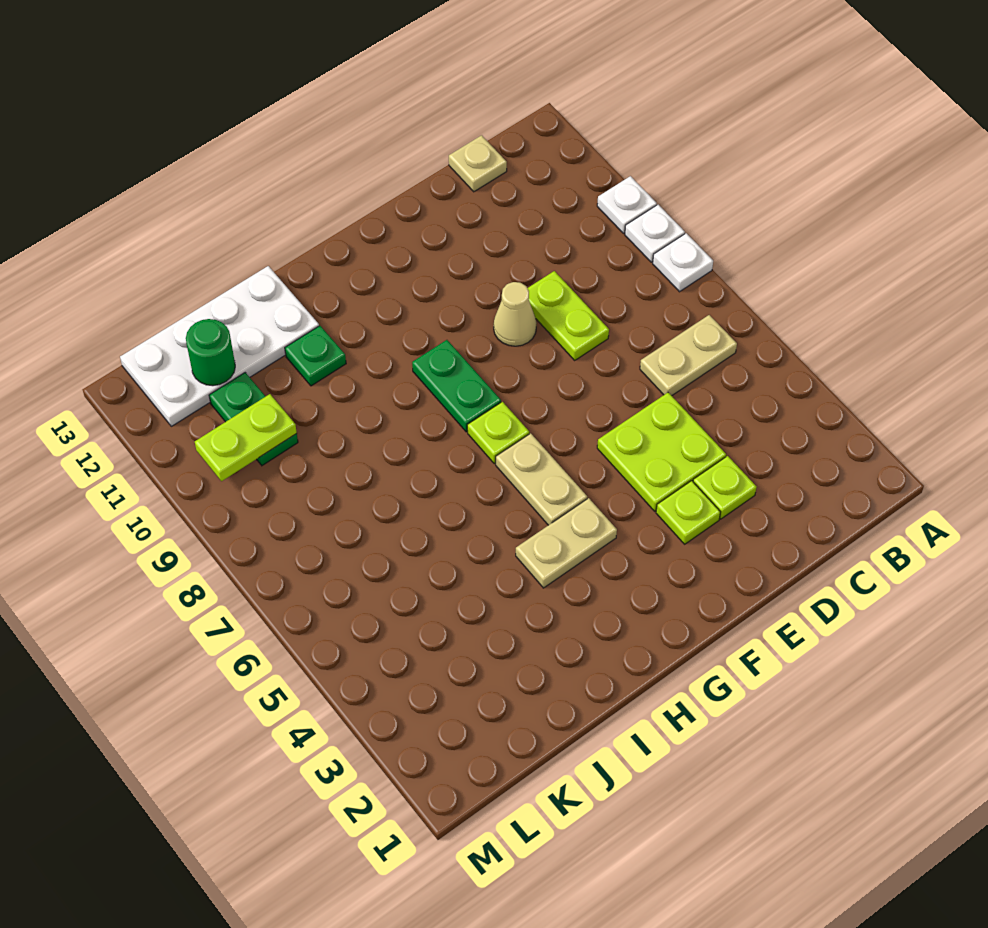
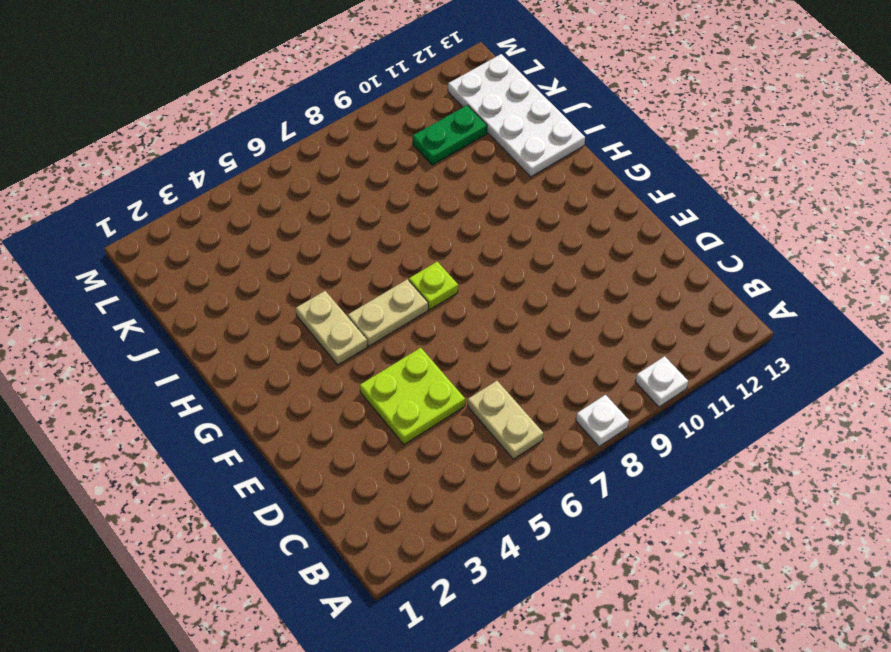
none -> white plate A9 level 1
none -> tan plate C13 level 1
none -> lime plate D3 level 1

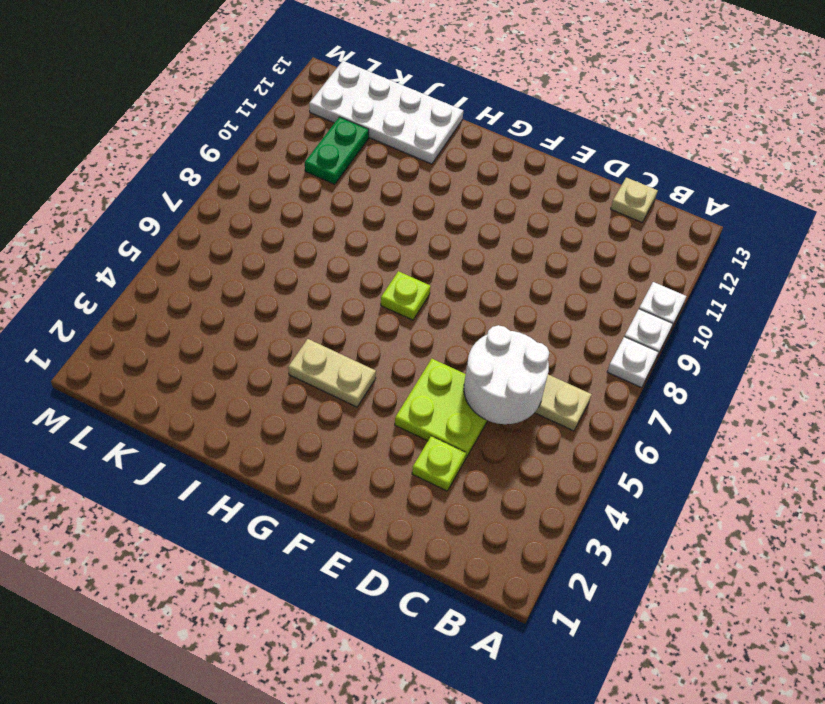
white round brick C5:D6 level 2 -> none
none -> lime plate D8:D9 level 1
none -> lime plate E3 level 1
none -> tan cone E9 level 1

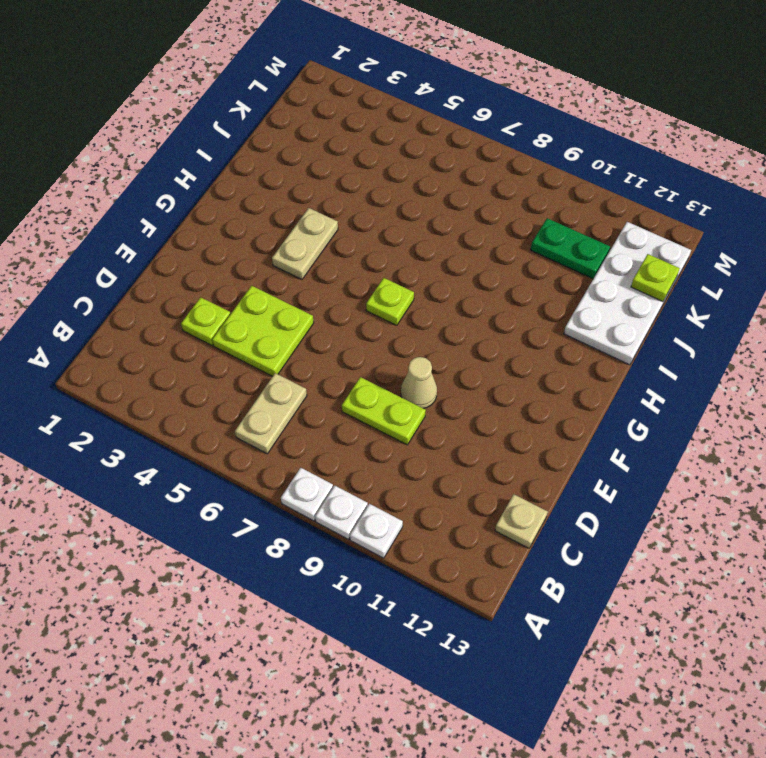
lime plate K13 level 2 -> lime plate E3 level 1
none -> tan plate G5:G6 level 1
none -> green plate G8:G9 level 1
none -> green plate I11 level 1

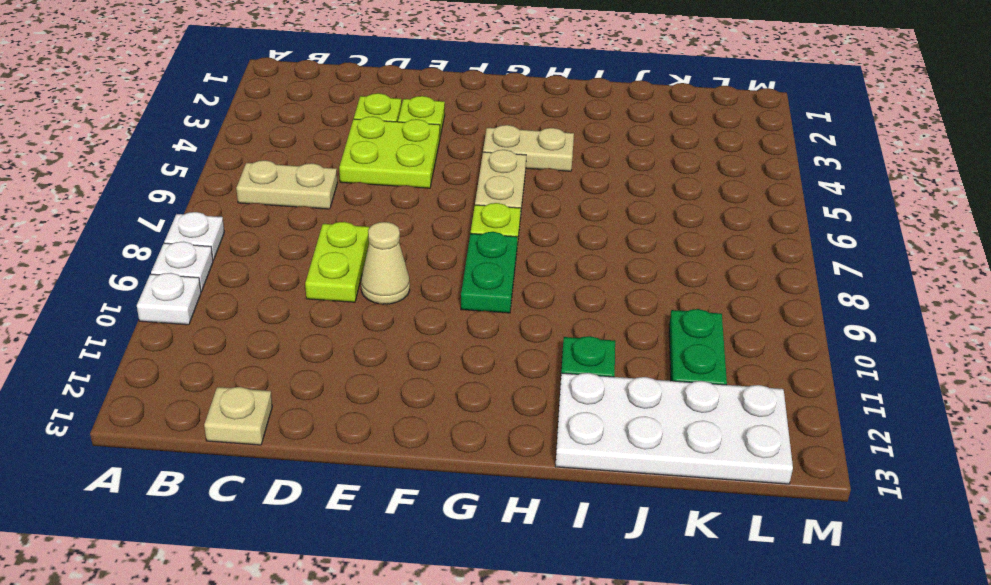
none -> lime plate K10:L10 level 2
none -> green round brick K12 level 2

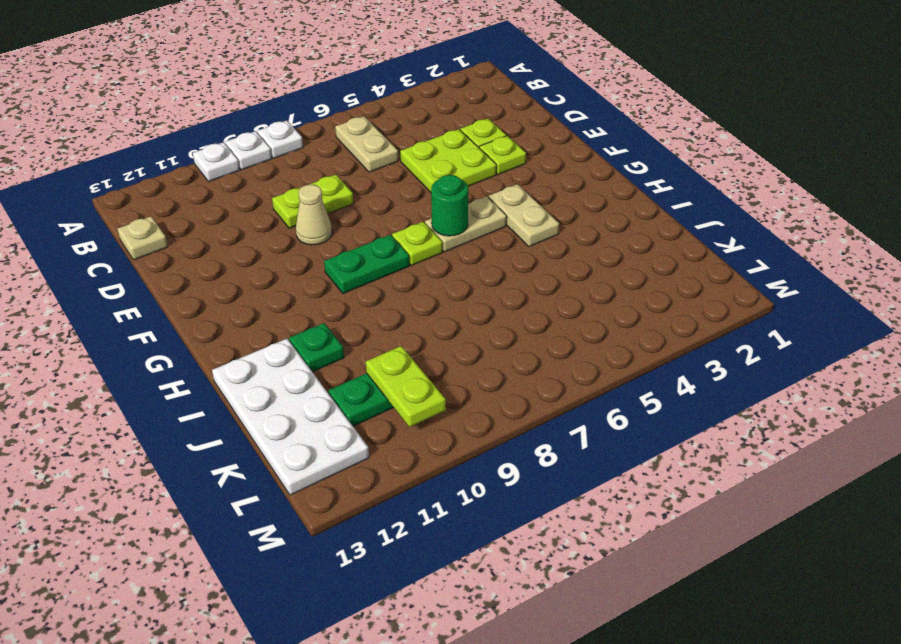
green round brick G6 level 2 -> green round brick K12 level 2

